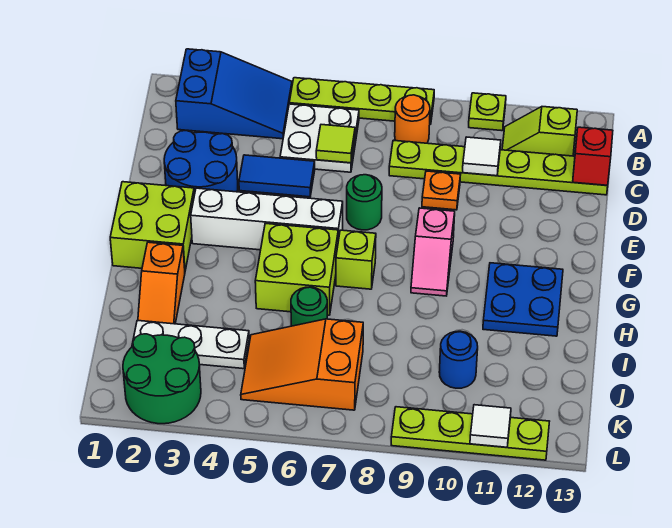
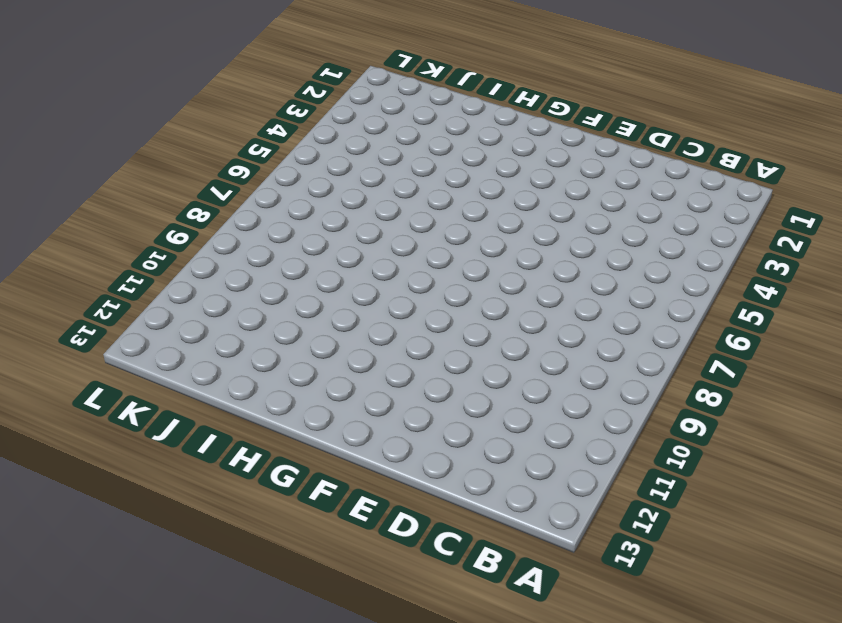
none -> blue slope A2:B4 level 1 top 2
none -> lime plate A5:A8 level 1
none -> lime plate A10 level 1

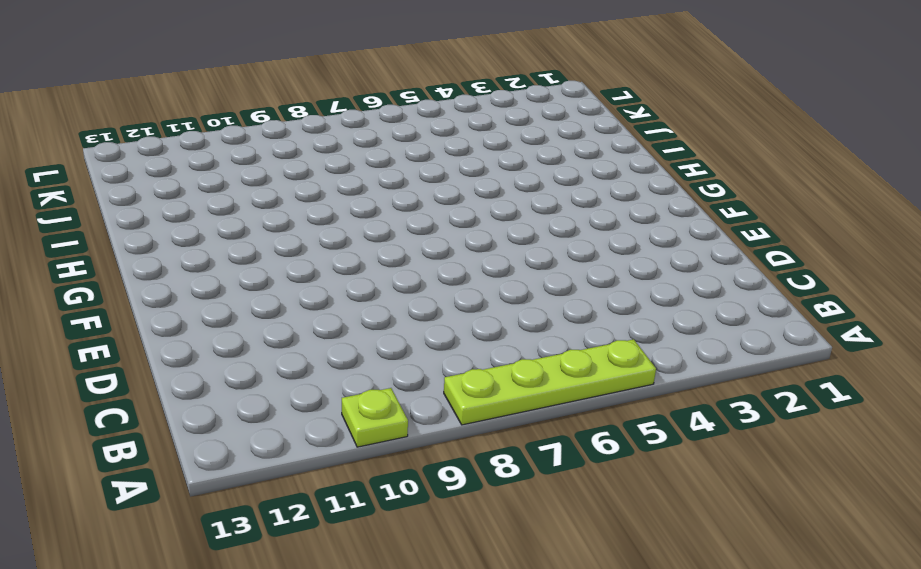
none -> blue slope A2:B4 level 1 top 2
none -> white plate B5:C6 level 1
none -> orange round brick B8 level 1

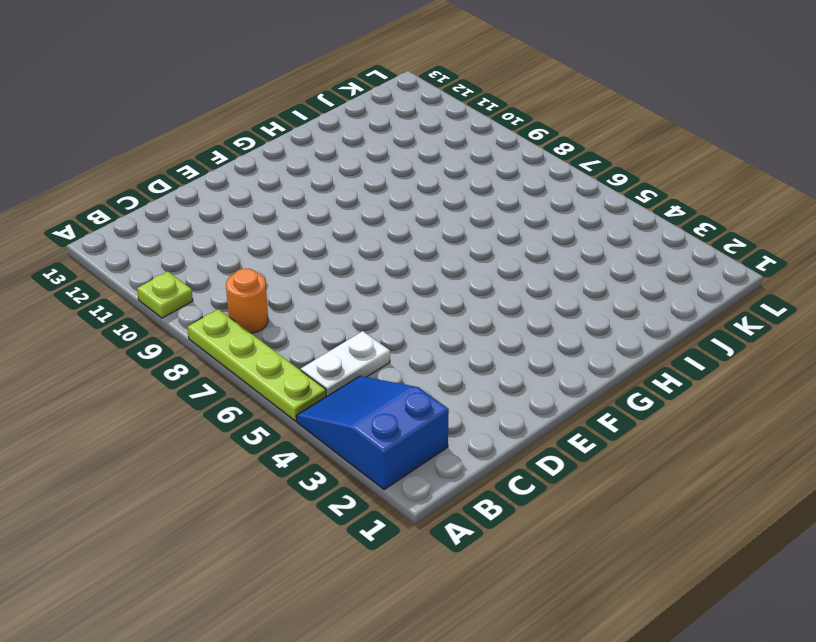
white plate B5:C5 level 1 -> white plate B5:C6 level 1
none -> lime slope B11:B12 level 1 top 12
none -> lime plate C8:C13 level 1
none -> blue round brick D2:E3 level 1

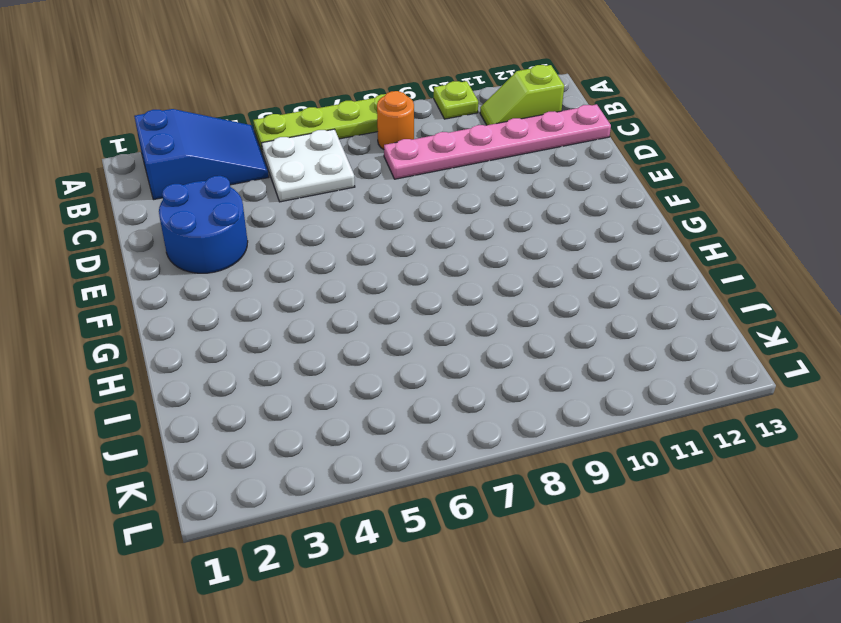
pink plate C8:C13 level 1 -> lime plate C8:C13 level 1
none -> blue tile D4:D5 level 1
none -> orange plate D9 level 1
none -> green round brick E7 level 1

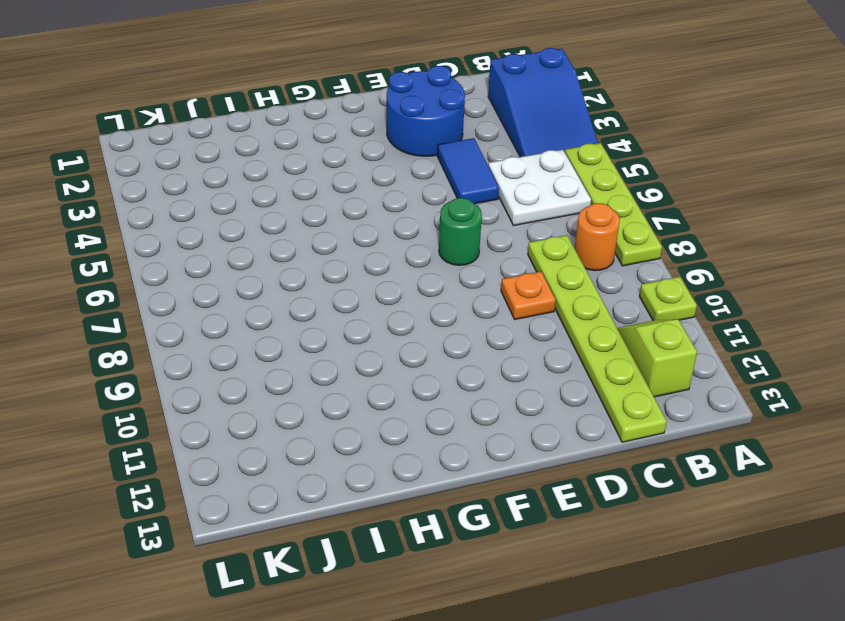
none -> lime brick F1:G2 level 1
none -> white brick F3:F6 level 1
none -> pink slope F9:G9 level 1 top F

